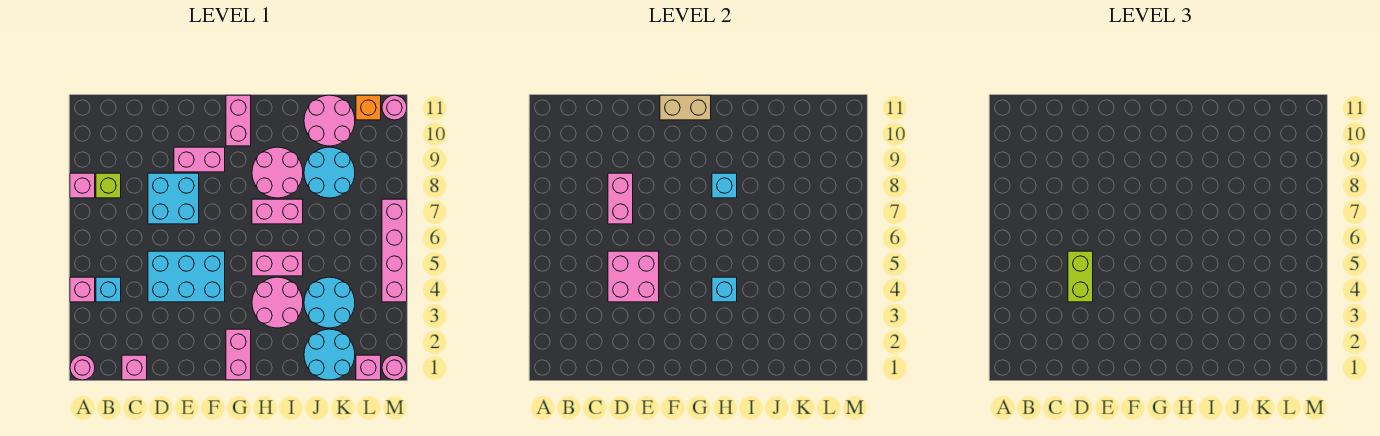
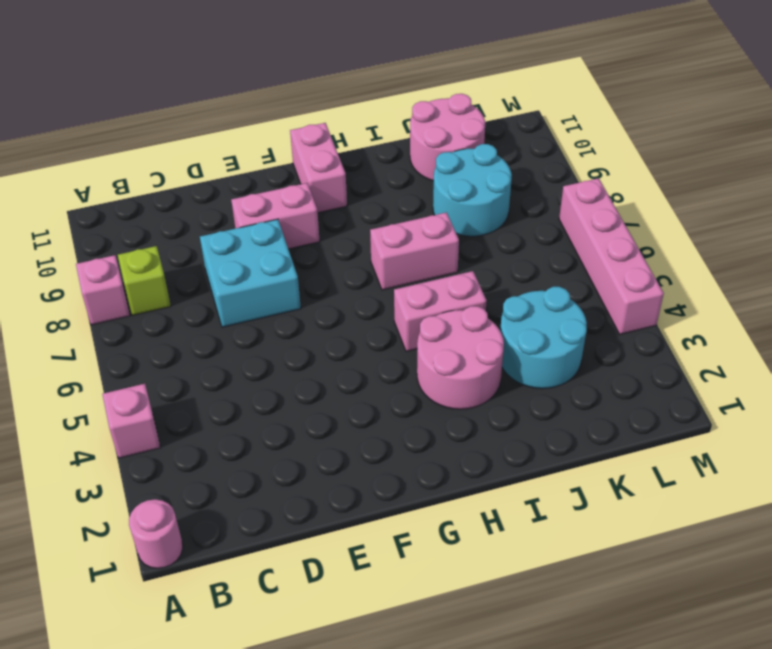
none -> cyan brick B4 level 1
none -> pink brick C1 level 1
none -> cyan brick D4:F5 level 1
none -> pink brick G1:G2 level 1

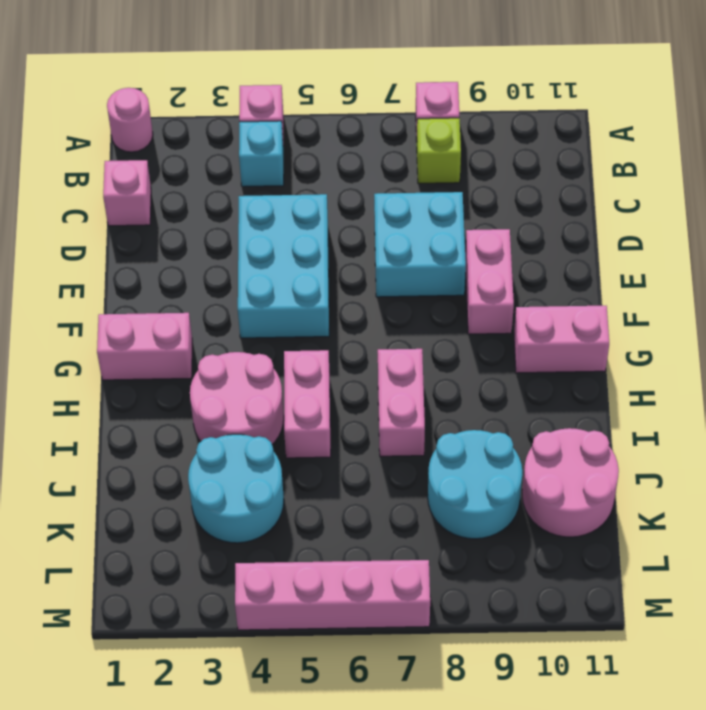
none -> pink round brick H8:I9 level 1
none -> cyan round brick J1:K2 level 1
none -> pink brick L1 level 1
none -> orange brick L11 level 1

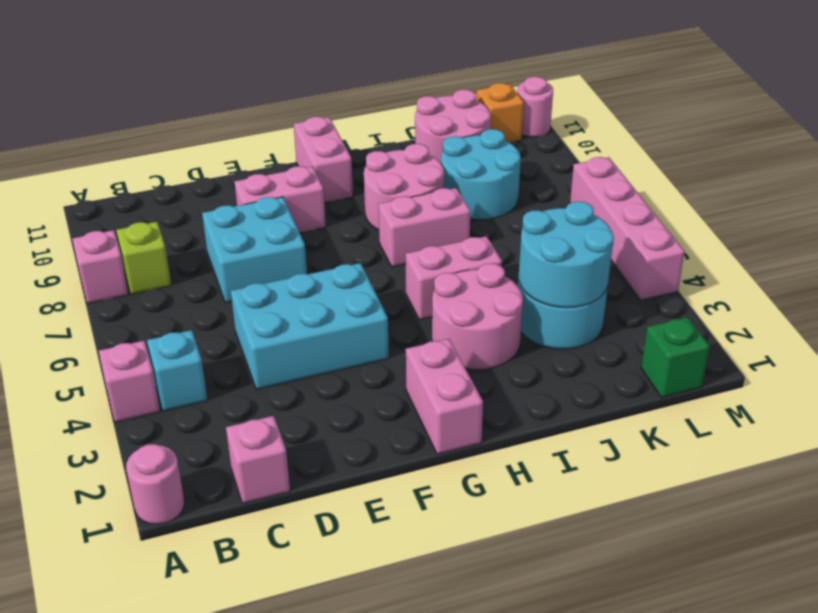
cyan round brick J3:K4 level 2 -> cyan round brick J1:K2 level 1
green brick L1 level 1 -> pink brick L1 level 1
none -> pink round brick M1 level 1
none -> pink brick D4:E5 level 2
none -> pink brick D7:D8 level 2
none -> tan brick F11:G11 level 2

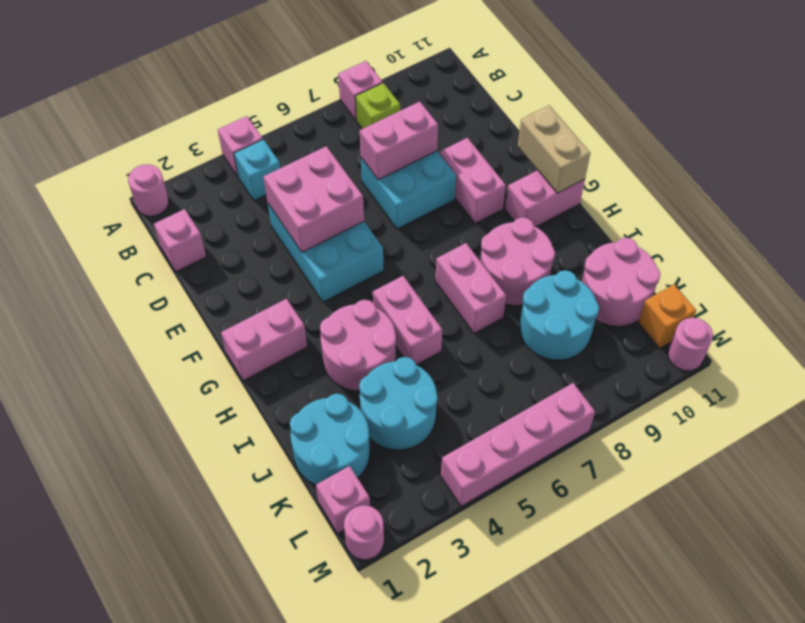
none -> cyan brick H4 level 2
none -> cyan brick H8 level 2
none -> lime brick D4:D5 level 3

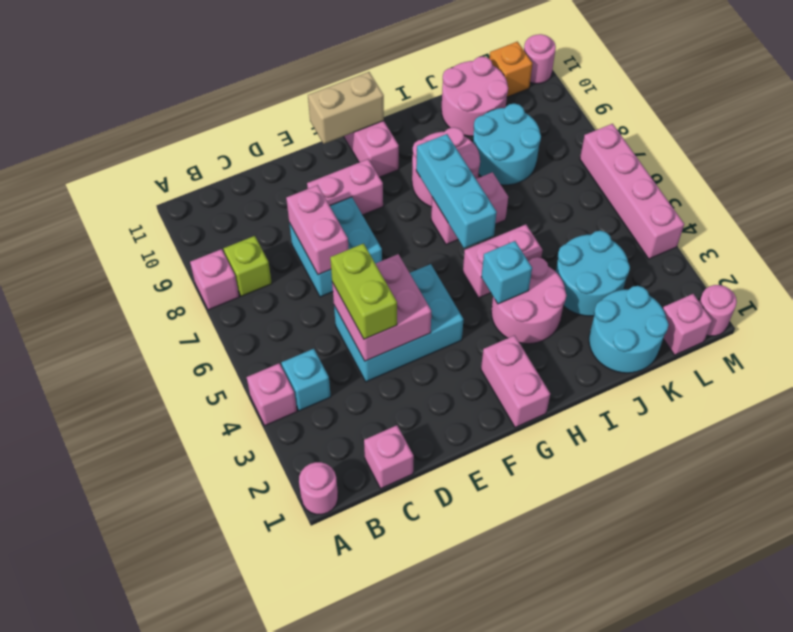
cyan brick H6:H8 level 2 -> cyan brick H8 level 2

